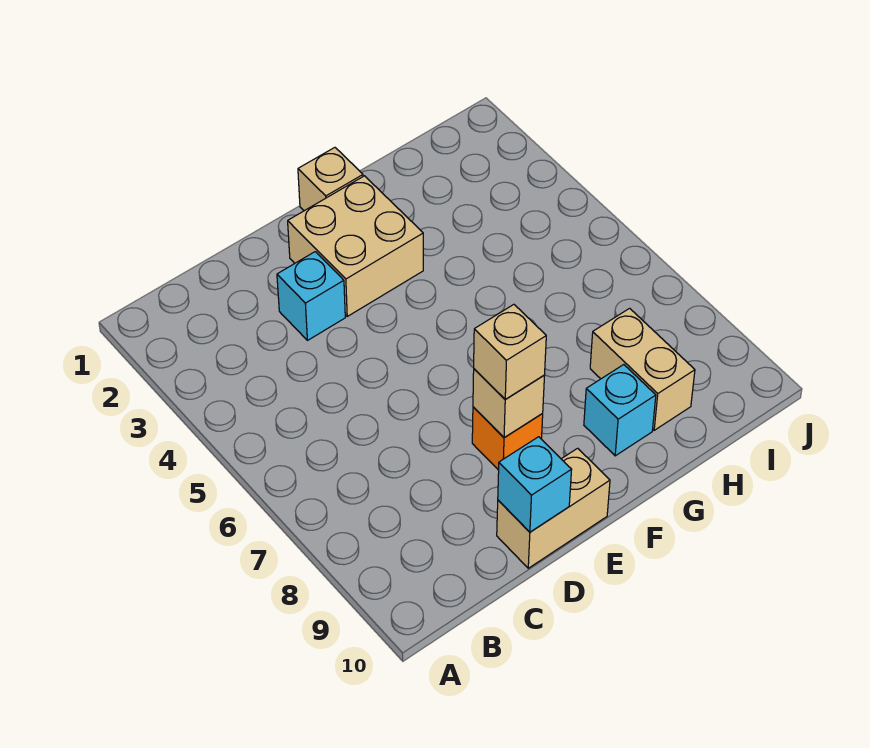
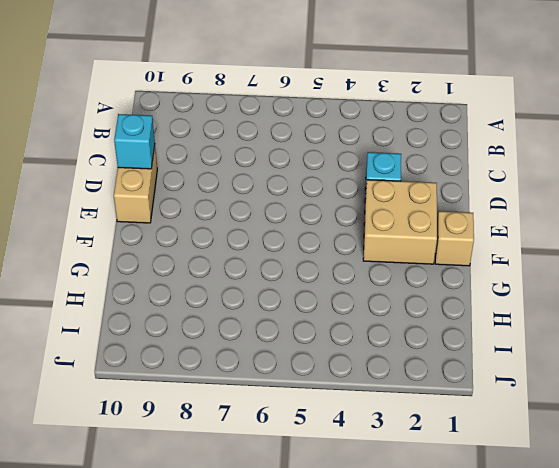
none -> orange brick E8 level 1
none -> cyan brick G9 level 1

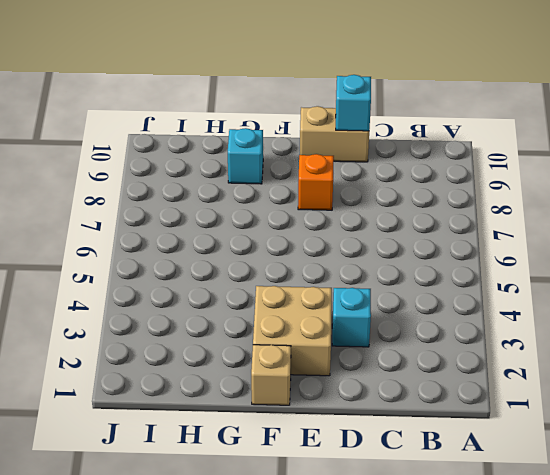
none -> tan brick H8:H9 level 1
none -> tan brick E8 level 2

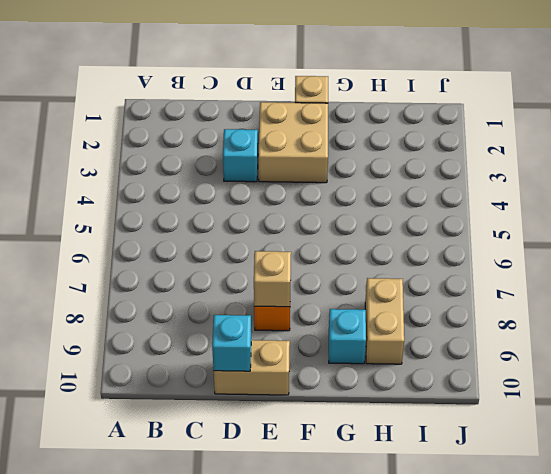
none -> tan brick E8 level 3

